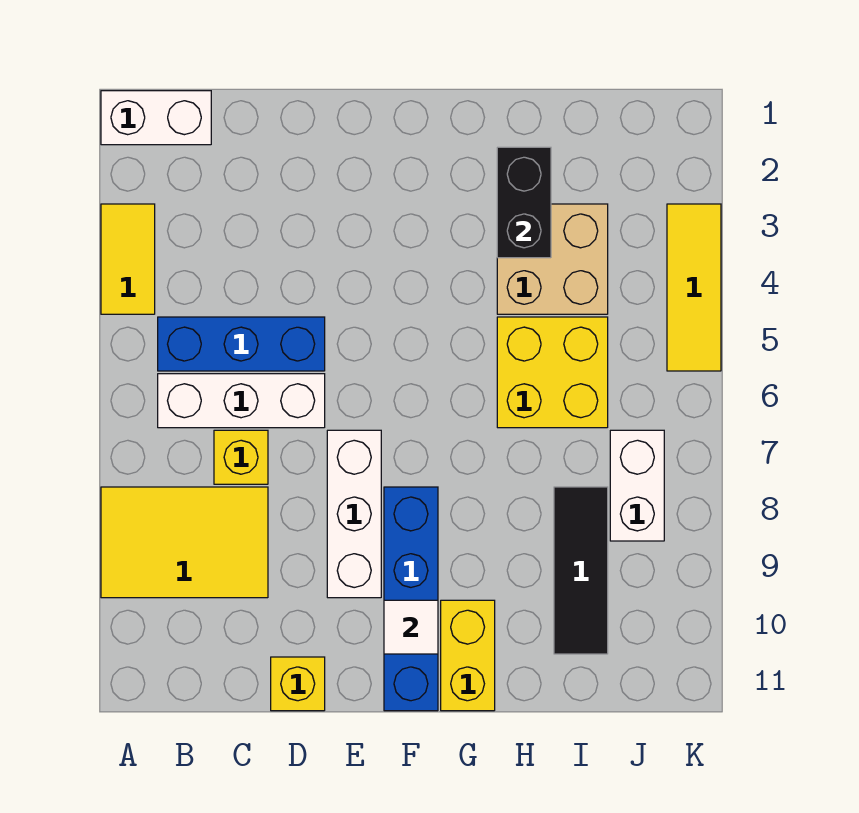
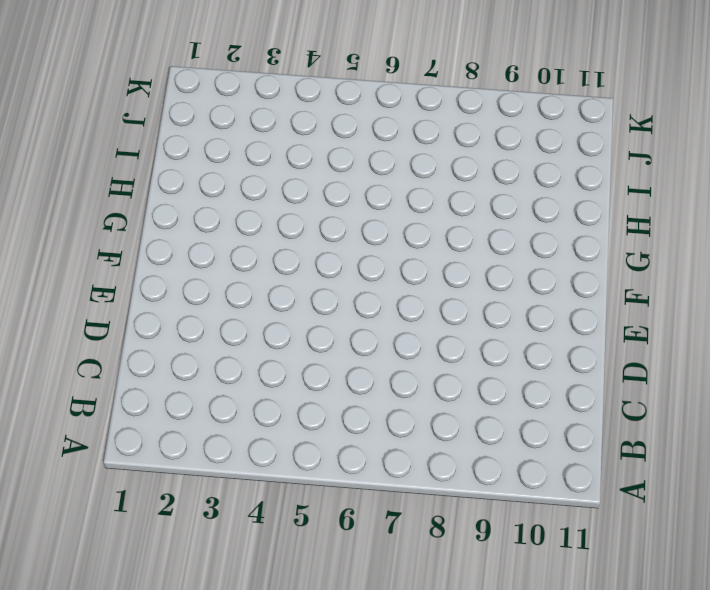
none -> white brick A1:B1 level 1
none -> yellow tile A3:A4 level 1
none -> yellow tile A8:C9 level 1

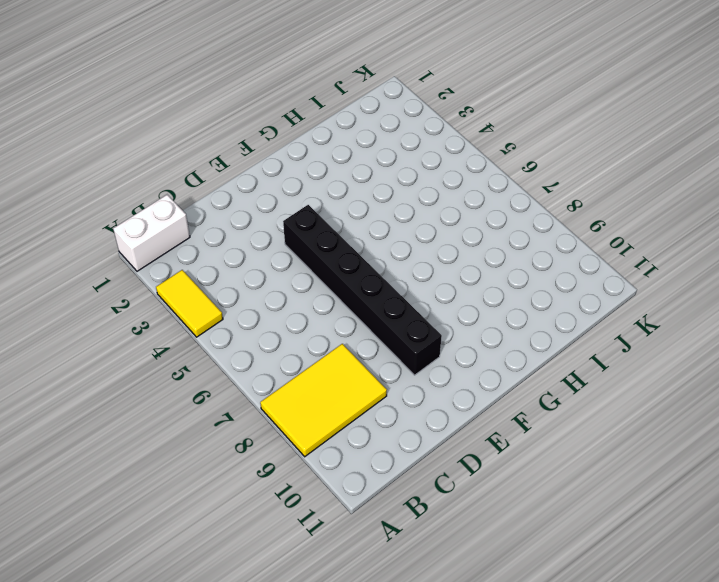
black brick E4:E9 level 1 -> white brick E7:E9 level 1
none -> blue brick B5:D5 level 1
none -> white brick B6:D6 level 1
none -> yellow brick C7 level 1

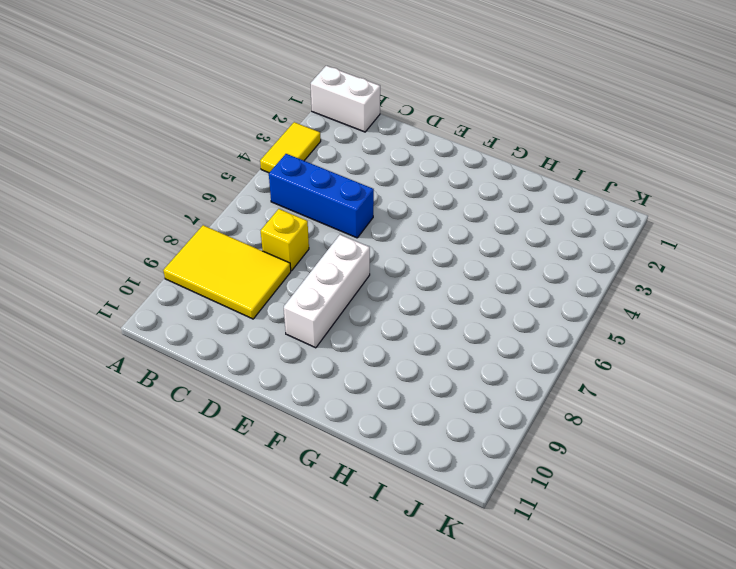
none -> white brick B6:D6 level 1
none -> yellow brick D11 level 1
none -> blue brick F8:F11 level 1

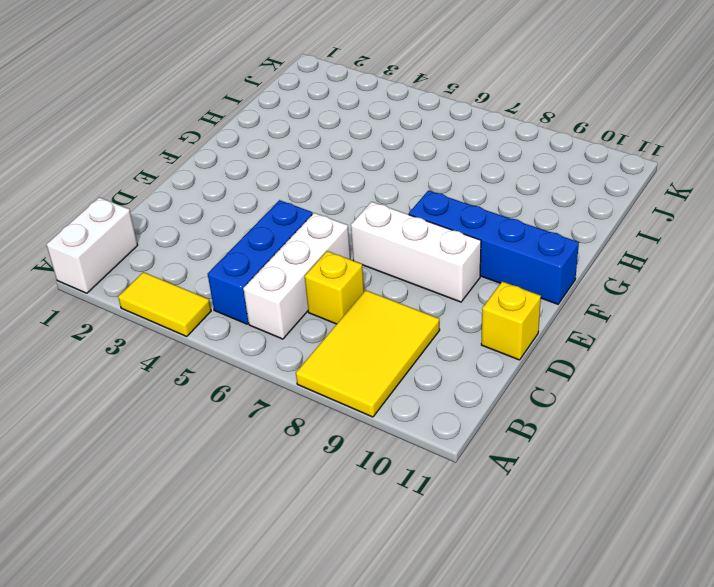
none -> yellow brick G10:G11 level 1
none -> tan brick H3:I4 level 1
none -> yellow brick H5:I6 level 1

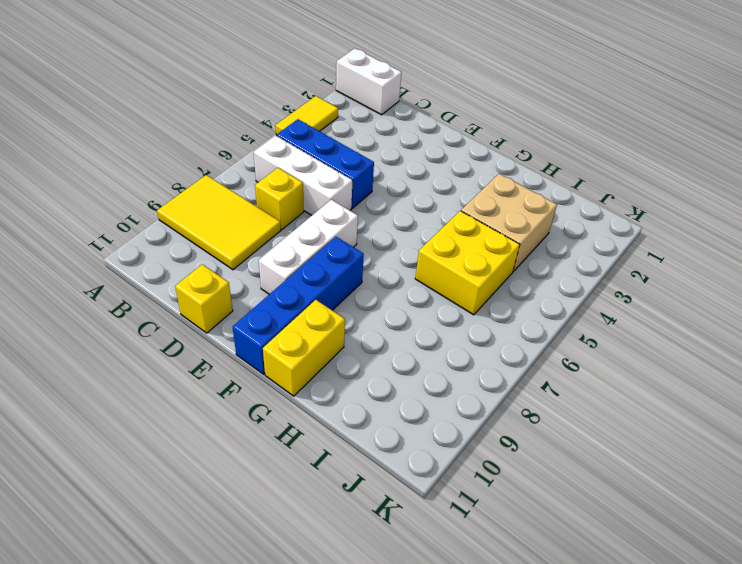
none -> black tile I8:I10 level 1
none -> white brick J7:J8 level 1
none -> yellow tile K3:K5 level 1

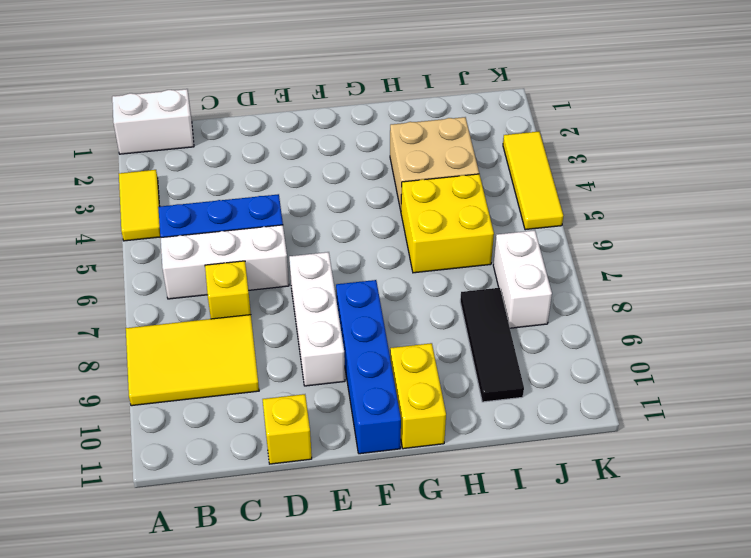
none -> white tile F10 level 2
none -> black brick H2:H3 level 2

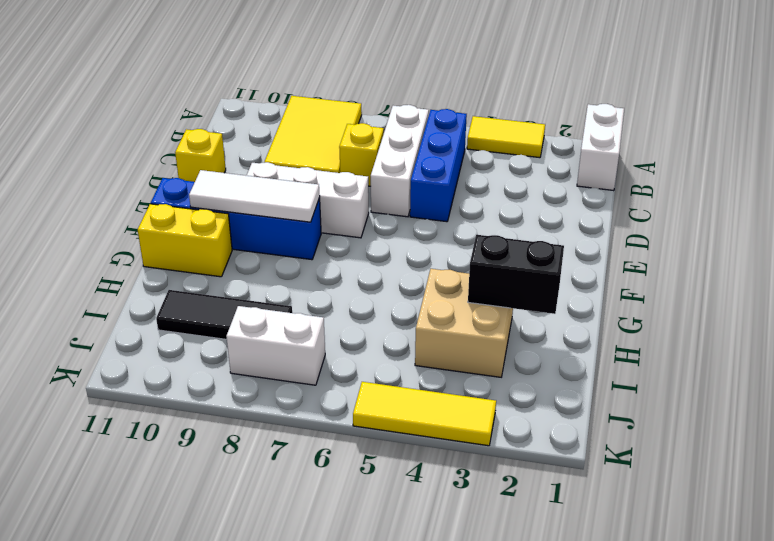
white tile F8:F10 level 2 -> white tile F10 level 2
none -> yellow brick H5:I6 level 1

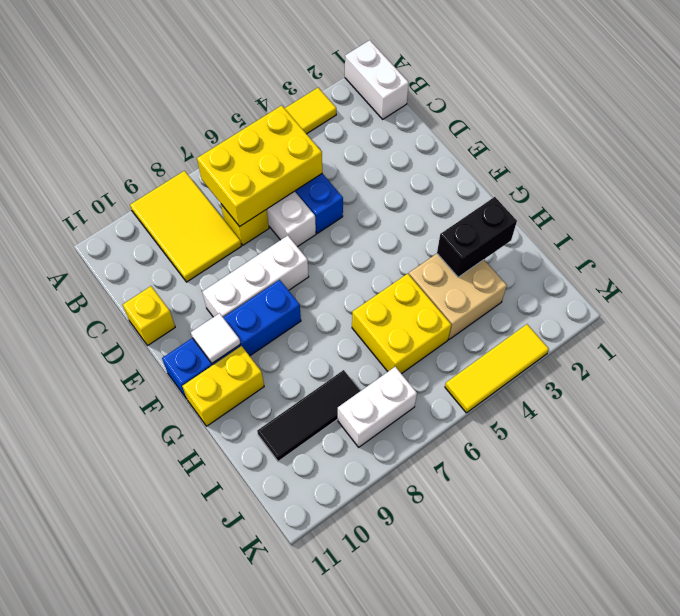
yellow brick B5:C7 level 2 -> none

